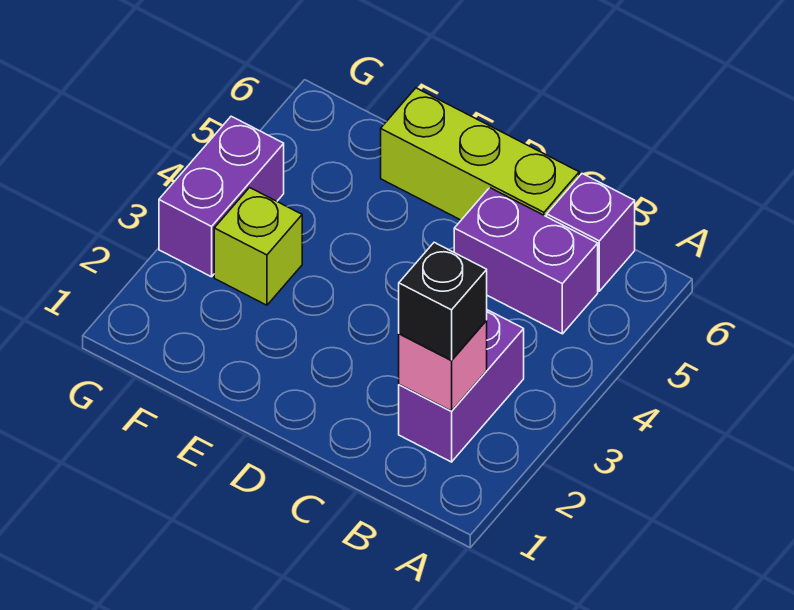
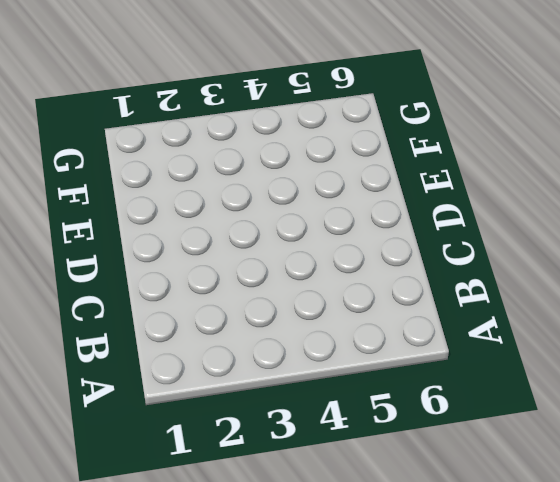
none -> purple brick B2:B3 level 1
none -> purple brick B5:C5 level 1

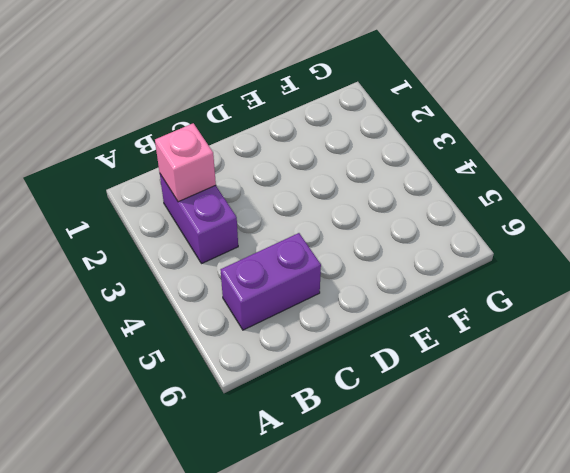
none -> purple brick B6 level 1
none -> lime brick C6:E6 level 1

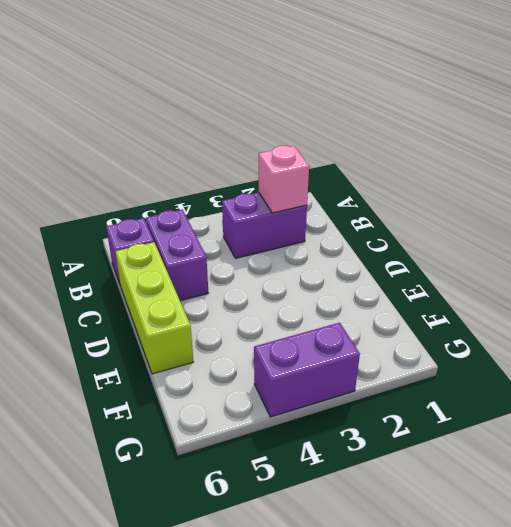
none -> lime brick F3 level 1
none -> black brick B2 level 3

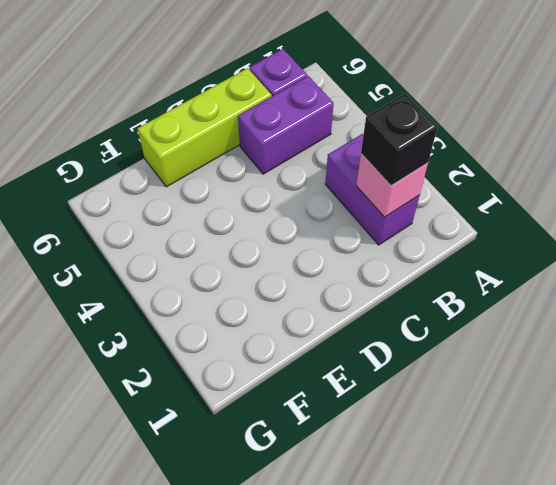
none -> lime brick F3 level 1
none -> purple brick G3:G4 level 1

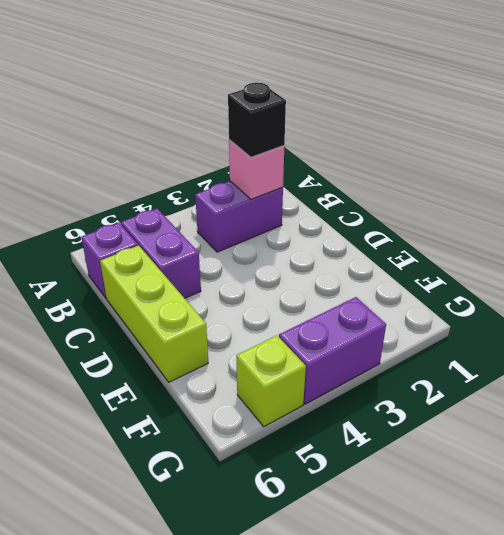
lime brick G5 level 1 -> lime brick F3 level 1

